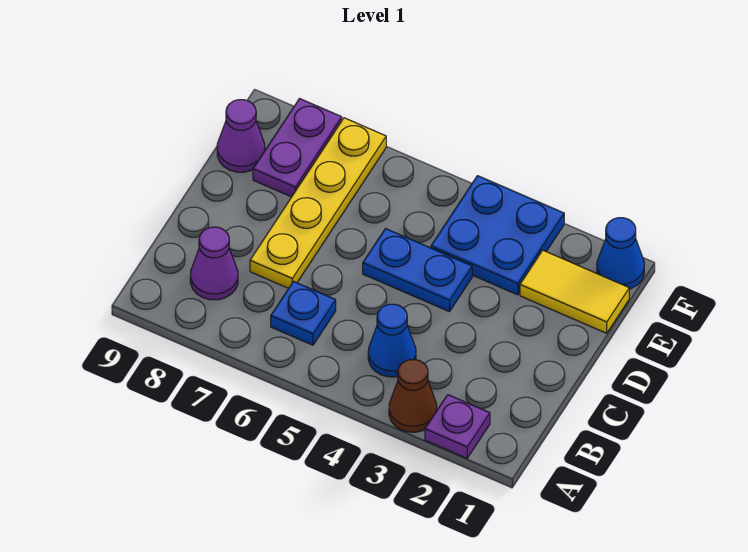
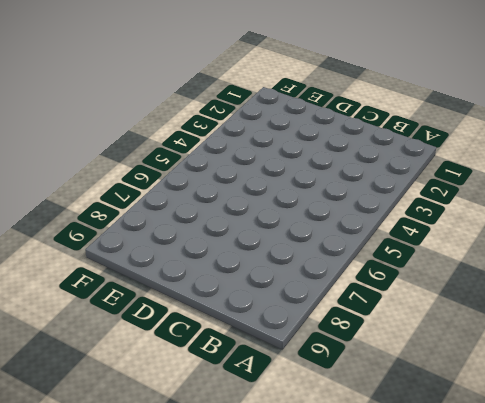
none -> purple plate A2 level 1
none -> brown cone A3 level 1
none -> blue cone B4 level 1

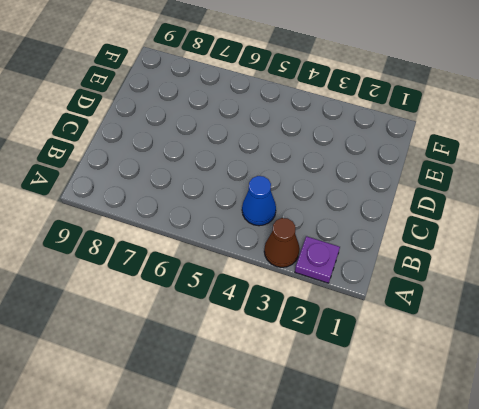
none -> blue plate B6 level 1
none -> purple cone B8 level 1
none -> yellow plate C7:F7 level 1

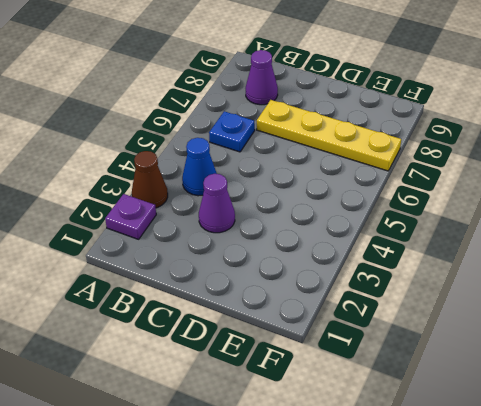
purple cone C3 level 1 -> purple cone E9 level 1
none -> blue plate D4:D5 level 1
none -> yellow tile E1:E2 level 1
none -> blue plate E3:F4 level 1

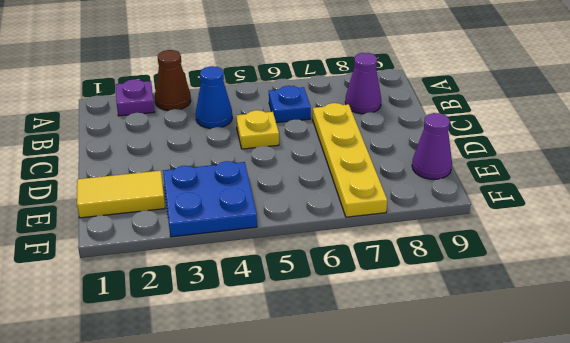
yellow plate C5 level 1 -> none
none -> blue plate D4:D5 level 1
none -> purple plate E8:F8 level 1
none -> blue cone F1 level 1

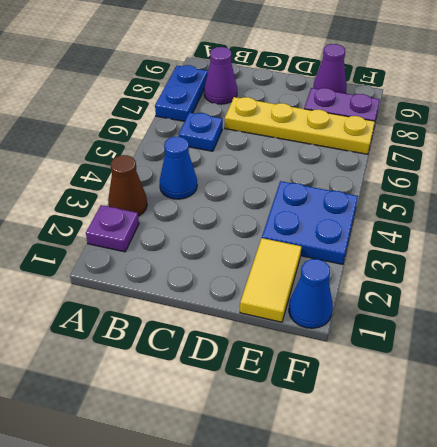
blue plate A7:A8 level 1 -> blue plate D4:D5 level 1

